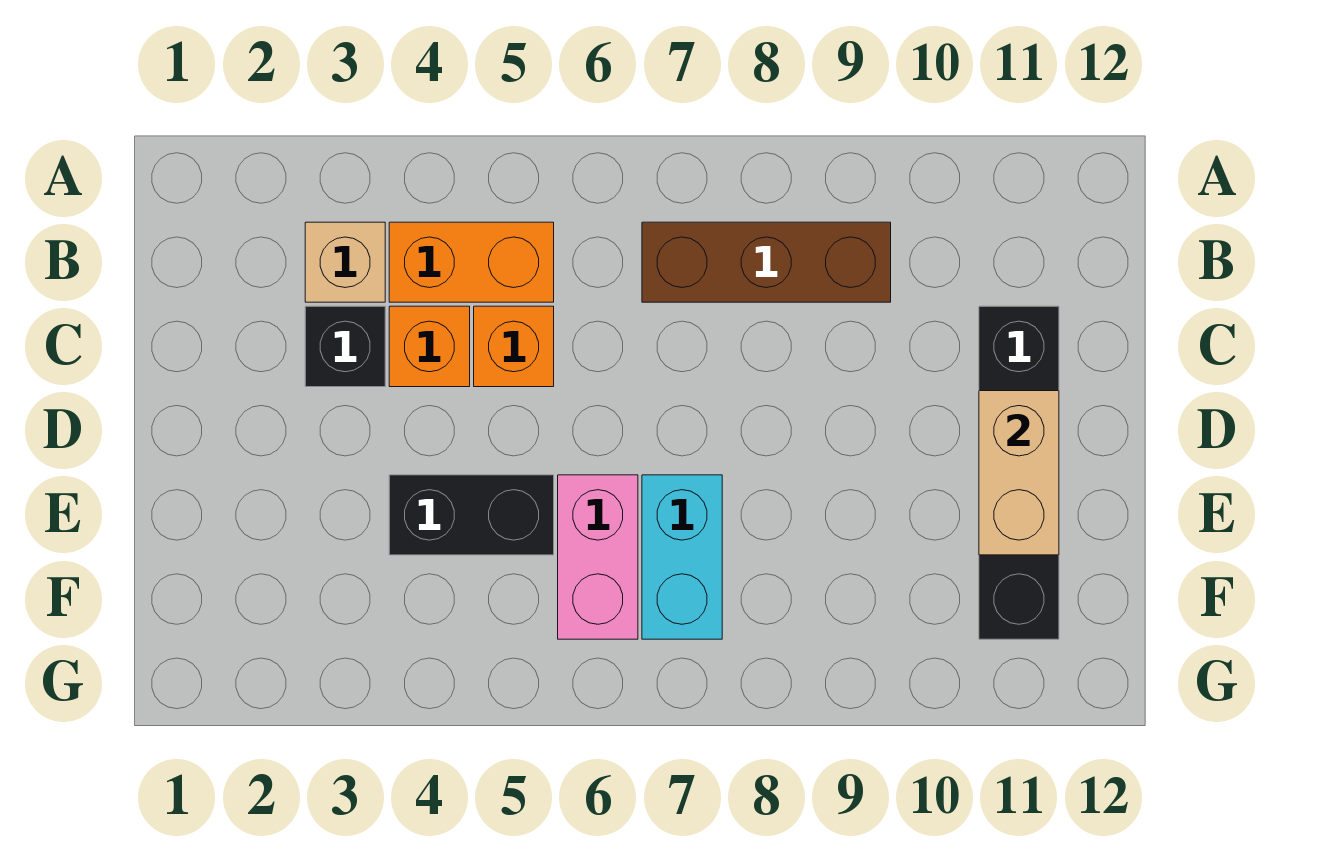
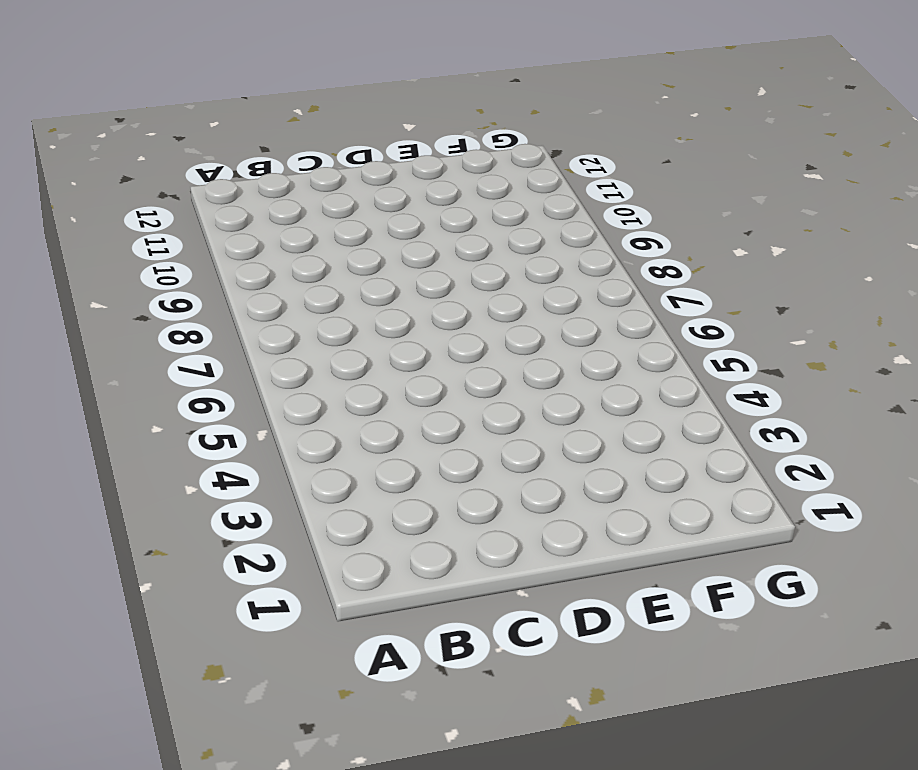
none -> tan brick B3 level 1
none -> orange brick B4:B5 level 1

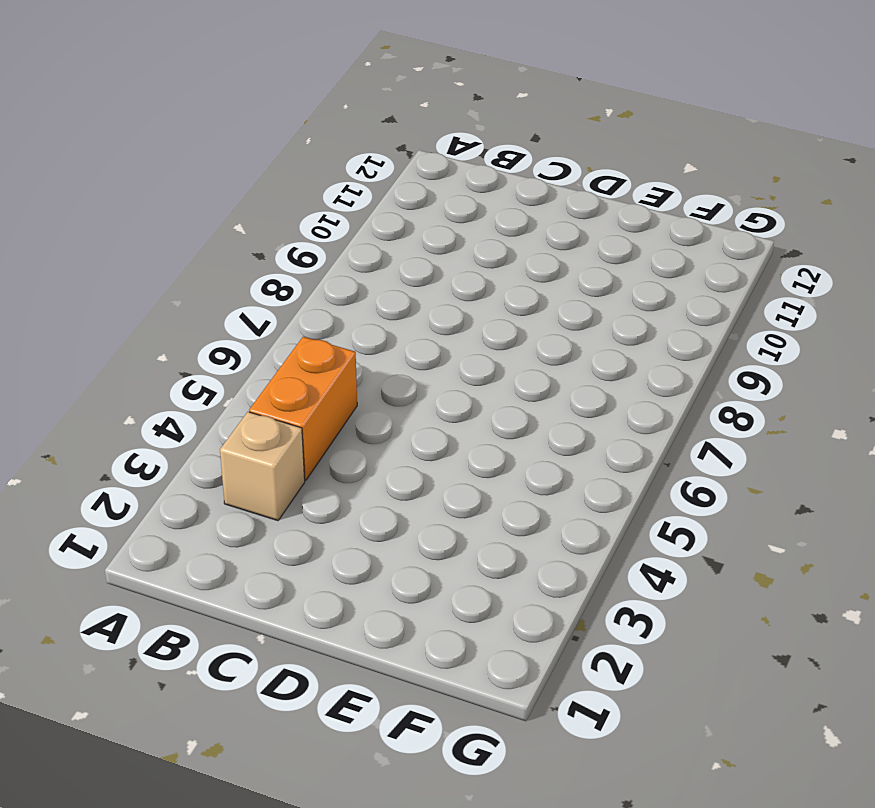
none -> brown brick B7:B9 level 1
none -> black brick C3 level 1

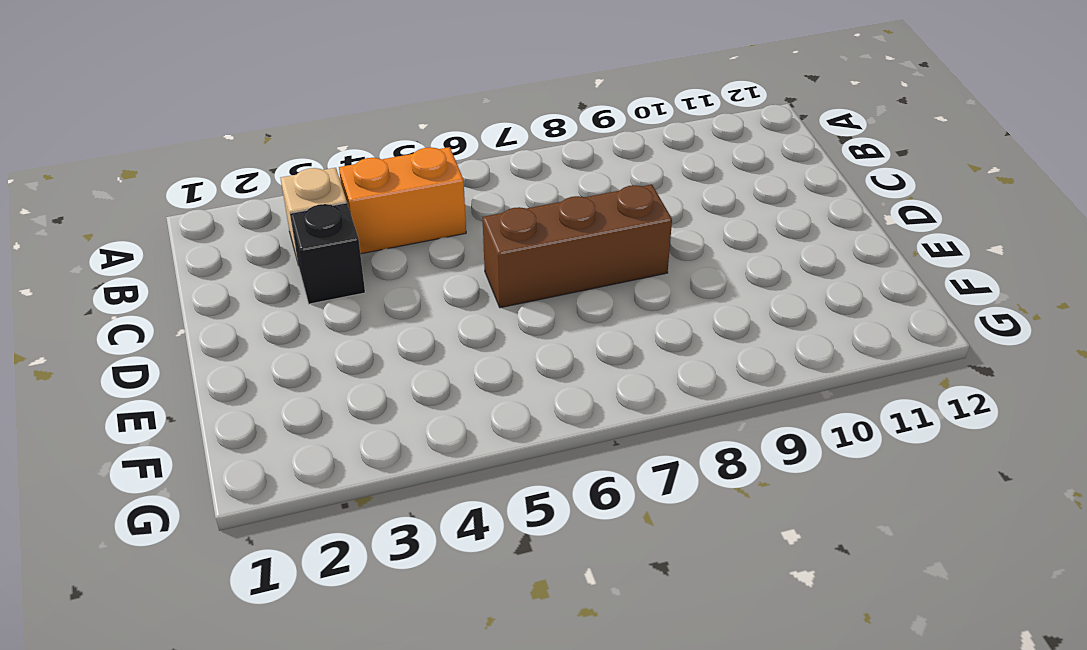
brown brick D6:D8 level 1 -> brown brick B7:B9 level 1
none -> orange brick C4 level 1
none -> orange brick C5 level 1

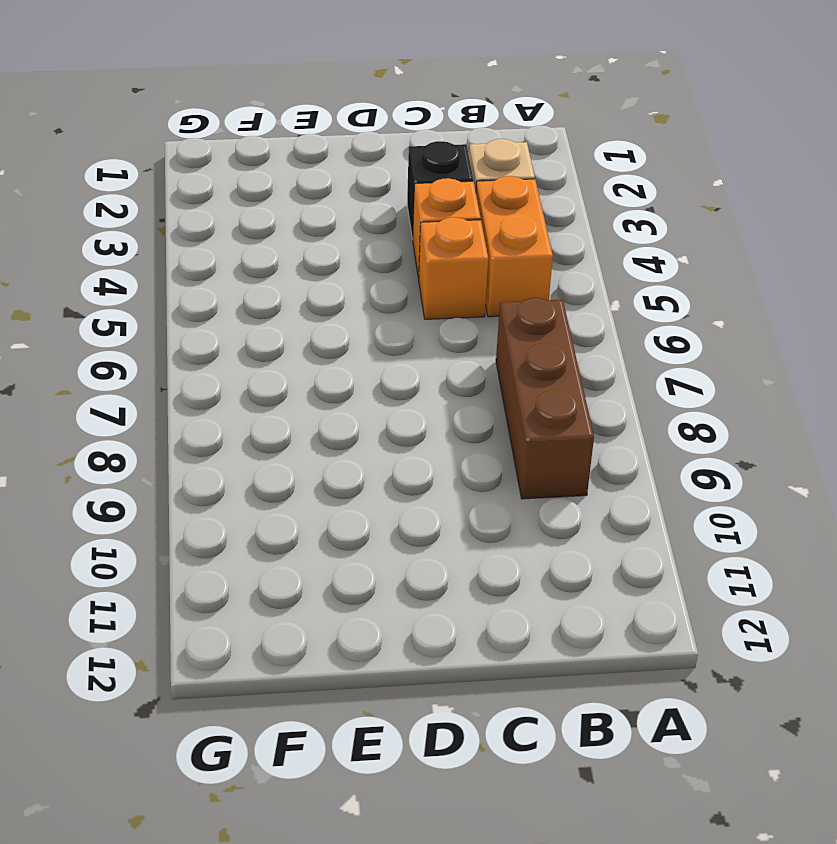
none -> black brick C11:F11 level 1
none -> black brick E4:E5 level 1

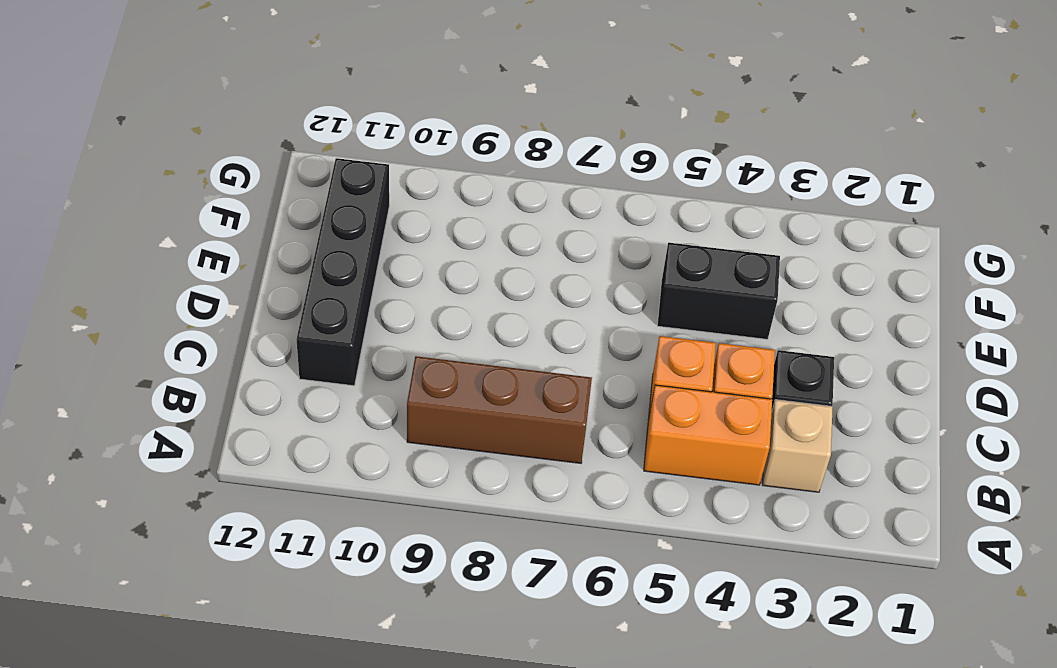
none -> pink brick E6:F6 level 1
none -> cyan brick E7:F7 level 1

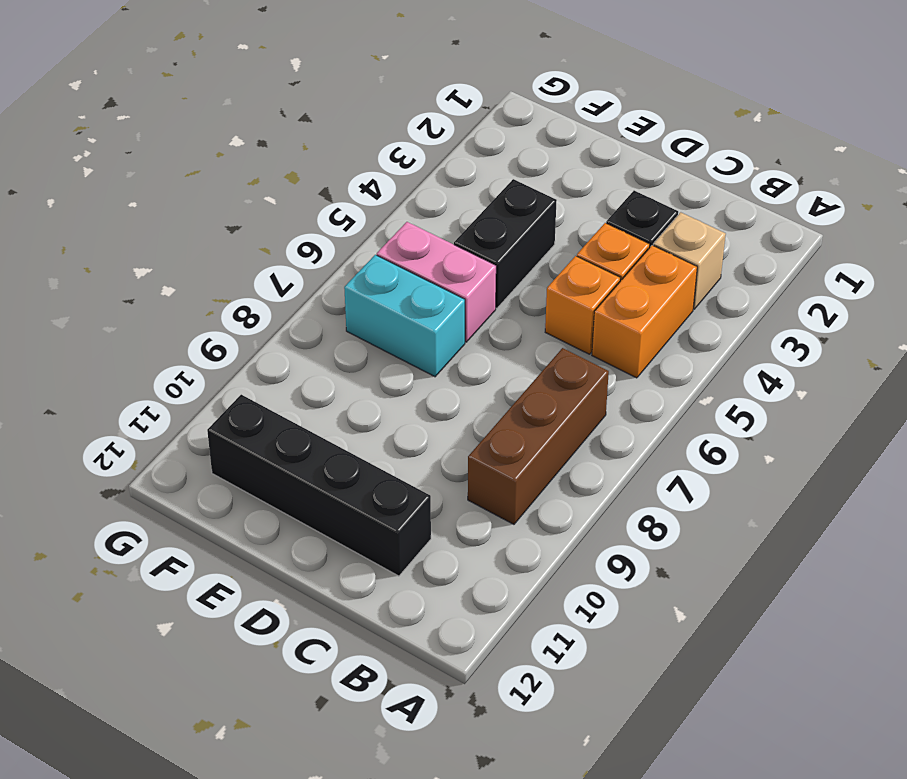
none -> tan brick D11:E11 level 2

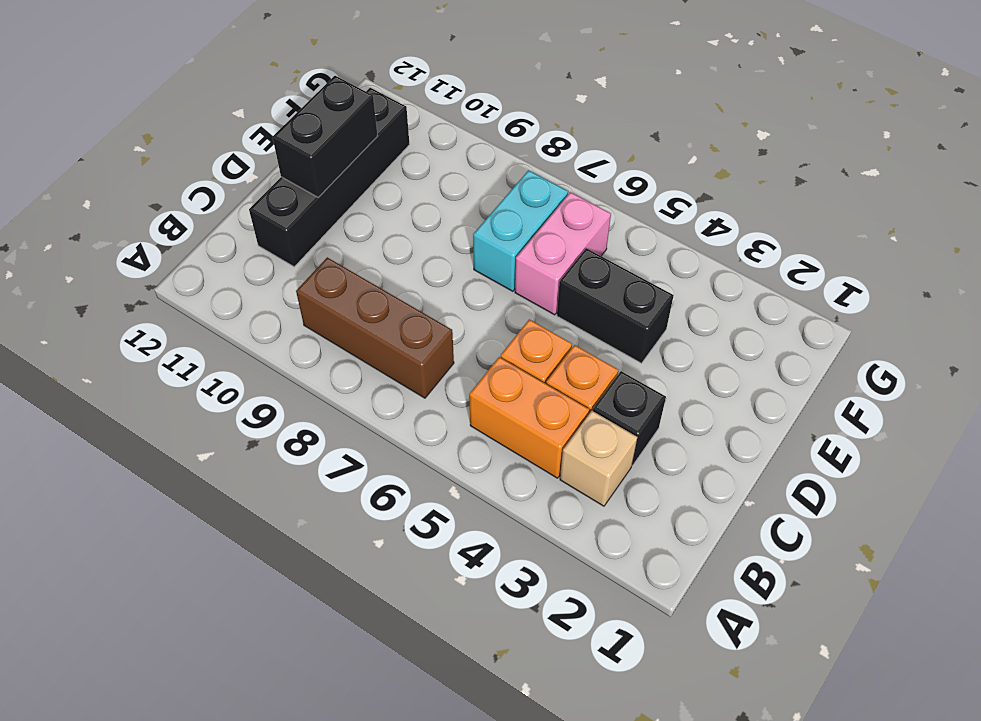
black brick D11:E11 level 2 -> tan brick D11:E11 level 2

